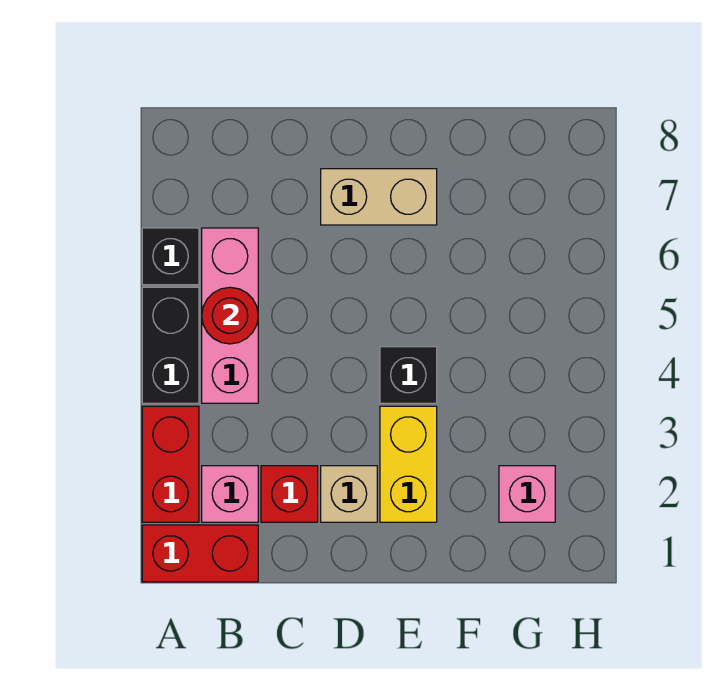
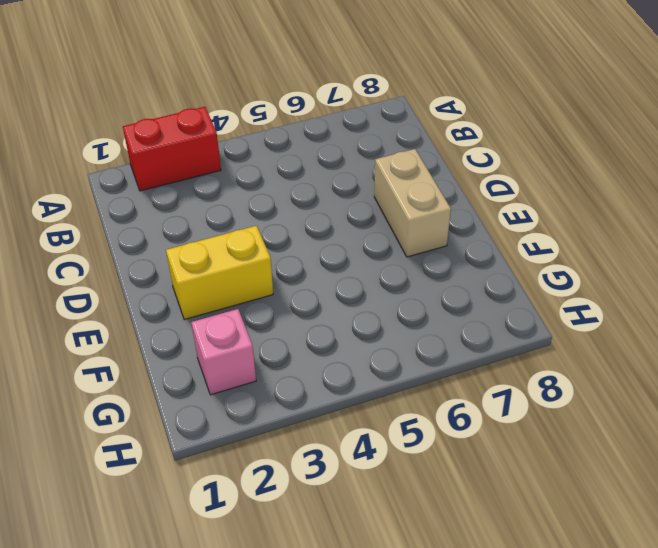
none -> red brick A1:B1 level 1
none -> black brick A4:A5 level 1
none -> black brick A6 level 1

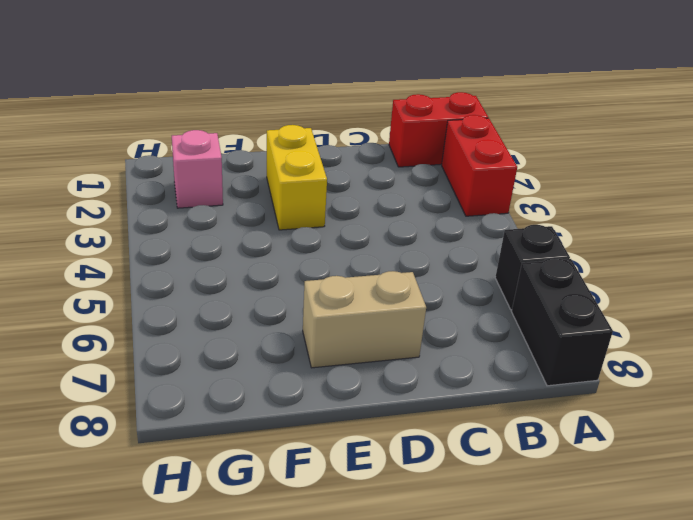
black brick A7:A8 level 1 -> black brick A4:A5 level 1
none -> pink brick B2 level 1
none -> pink brick B4:B6 level 1
none -> red brick C2 level 1

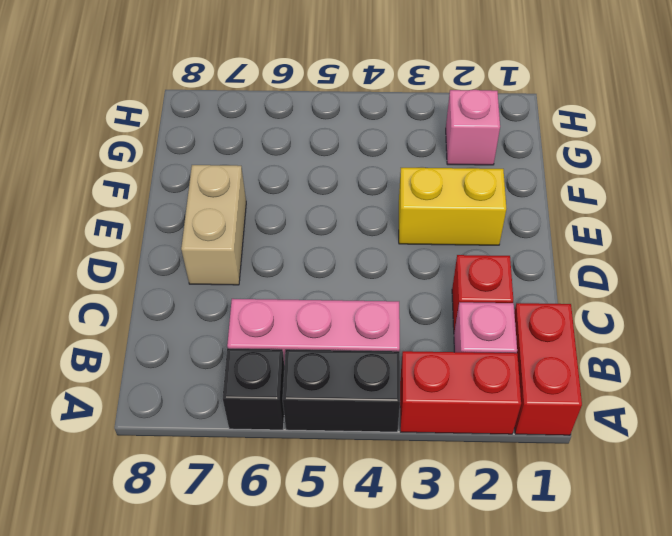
none -> tan brick D2 level 1
none -> black brick E4 level 1
none -> red round brick B5 level 2

